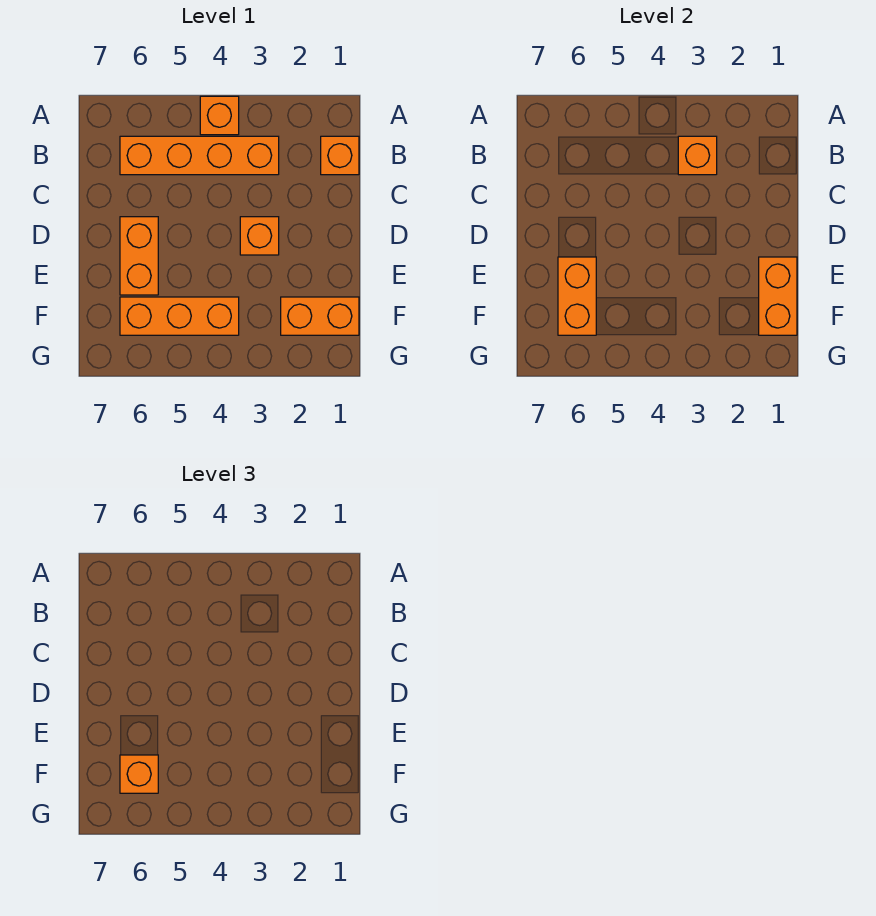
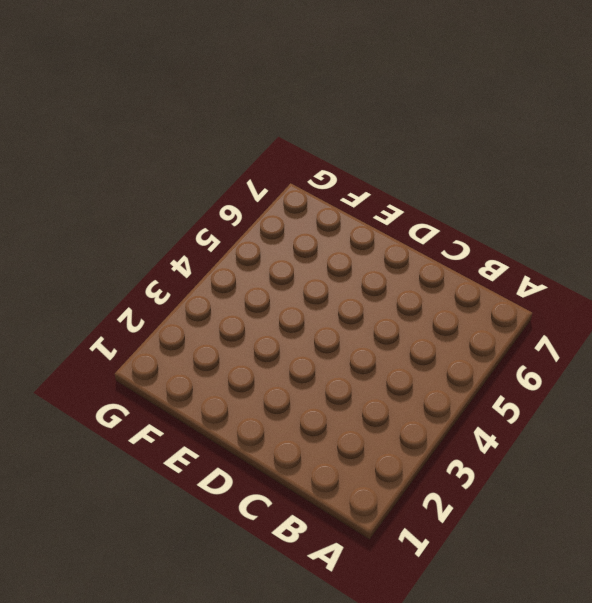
none -> orange brick A4 level 1
none -> orange brick B1 level 1

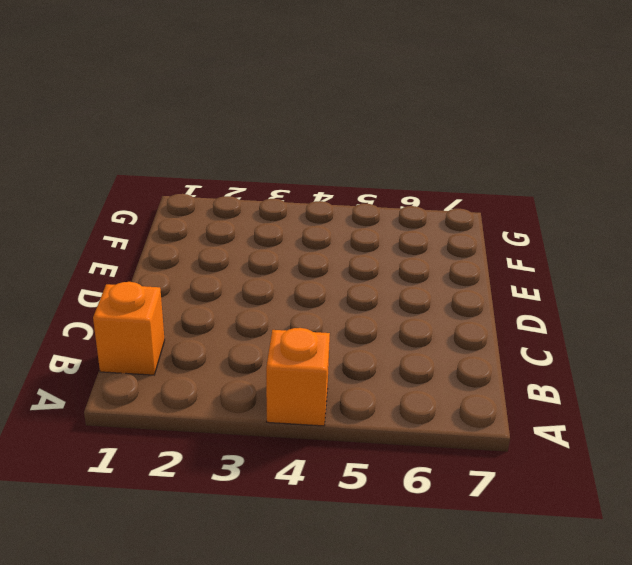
none -> orange brick B3:B6 level 1
none -> orange brick D3 level 1

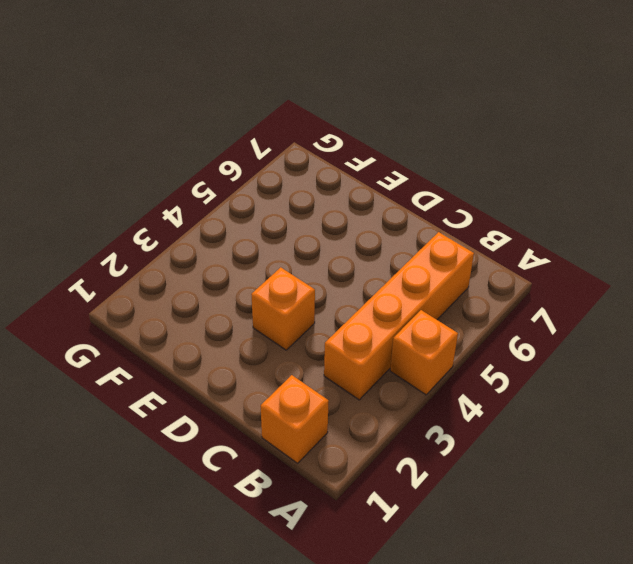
none -> orange brick D6:E6 level 1
none -> orange brick F1:F2 level 1

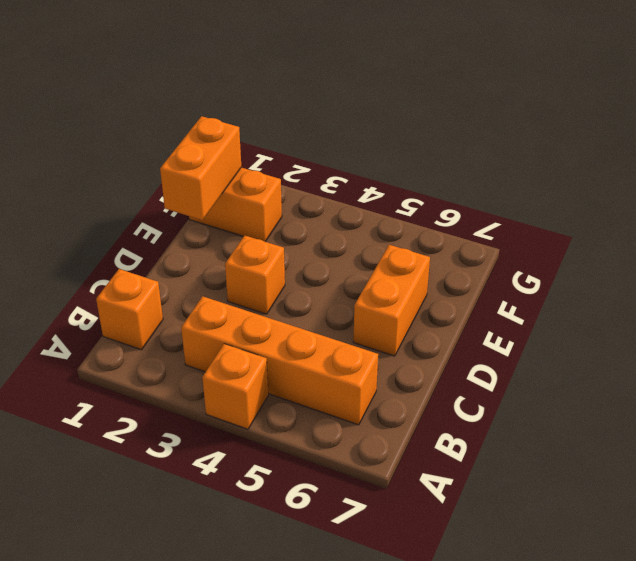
none -> orange brick F4:F6 level 1
none -> orange brick B3 level 2

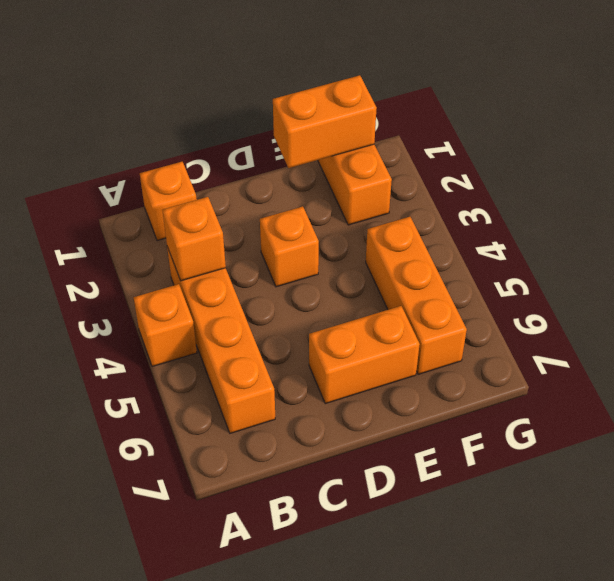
none -> orange brick E6:F6 level 2
none -> orange brick F6 level 3

